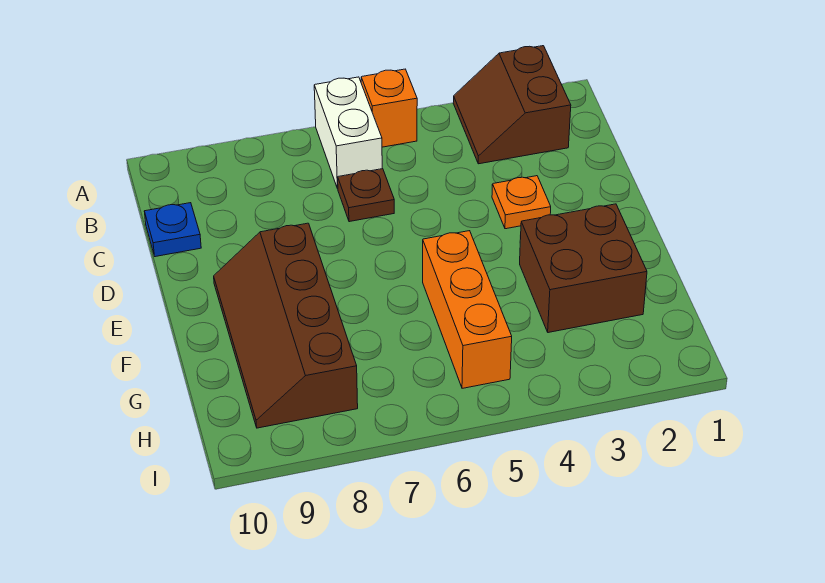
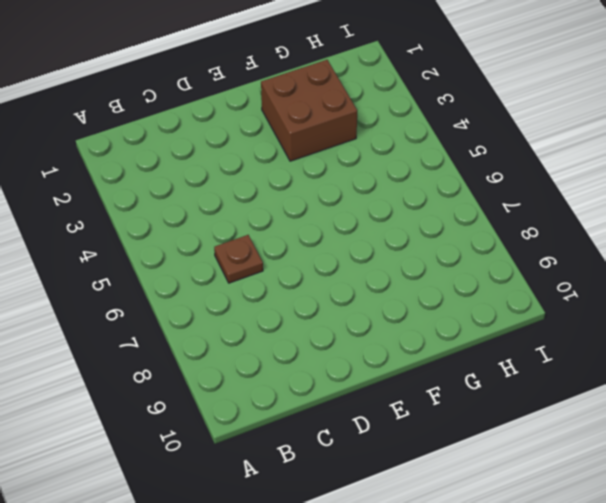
none -> brown slope A2:B3 level 1 top 2
none -> orange brick A5 level 1

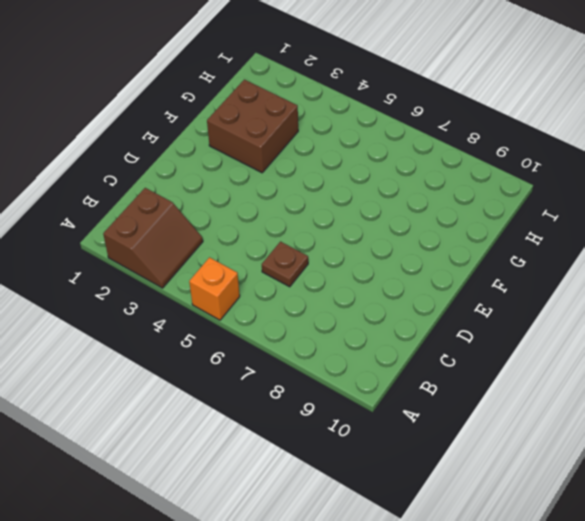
none -> white brick A6:B6 level 1
none -> blue plate C10 level 1

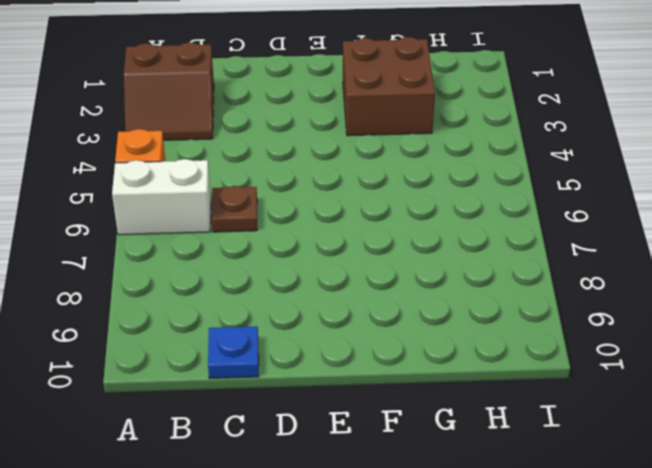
none -> orange plate D3 level 1
none -> brown slope E8:H9 level 1 top 8

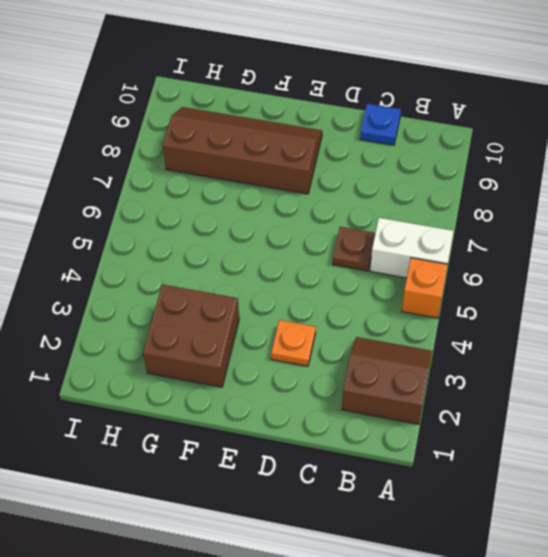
none -> orange brick F5:H5 level 1

